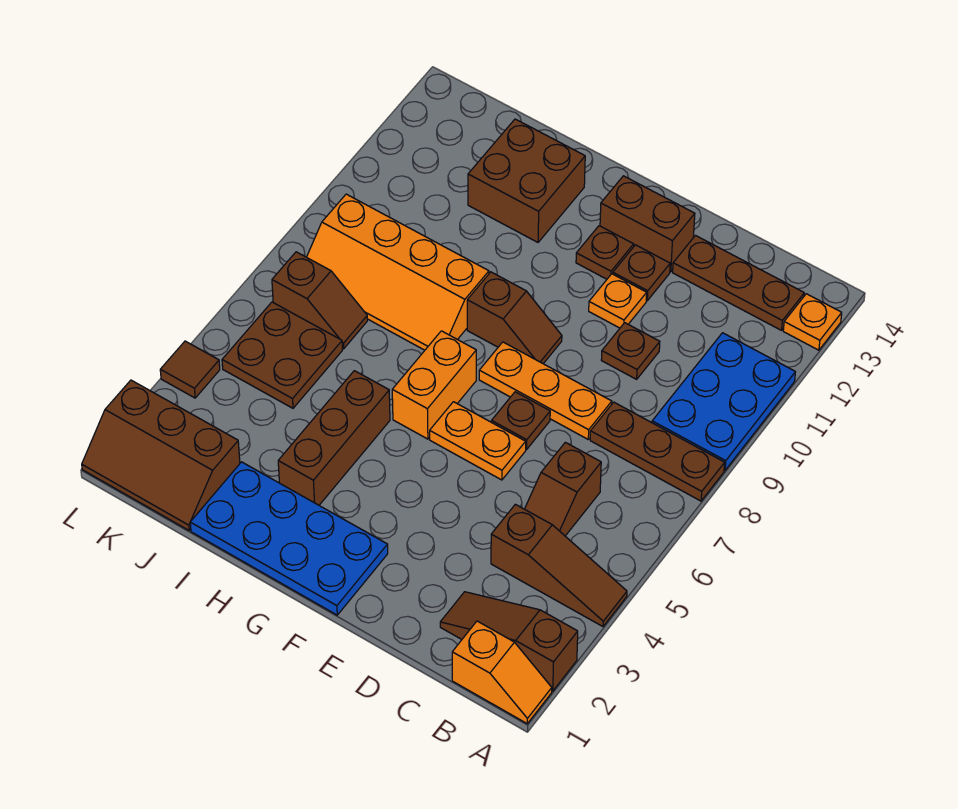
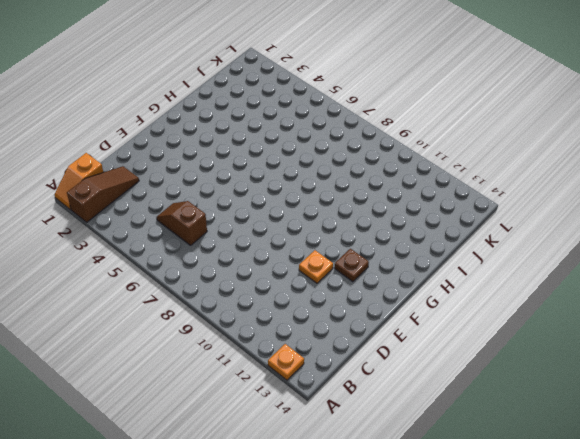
none -> brown slope A4:C4 level 1 top C
none -> brown plate A8:C8 level 1
none -> blue plate A9:B11 level 1

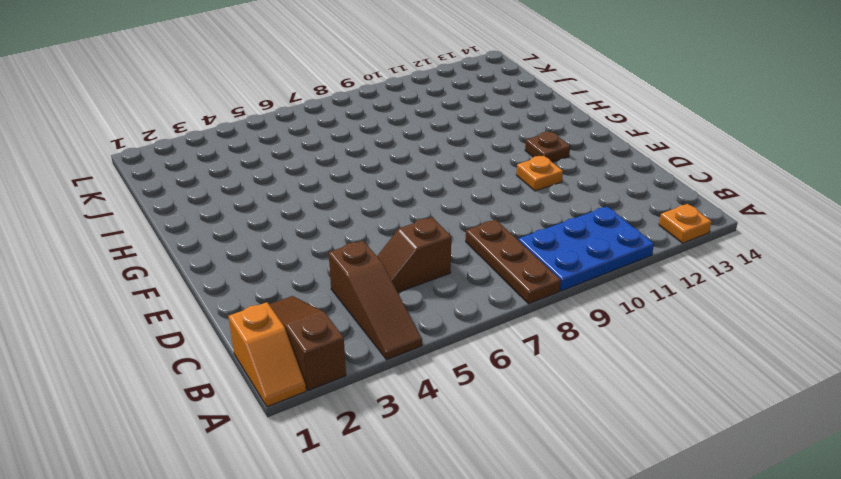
none -> brown plate B13:D13 level 1
none -> orange plate D8:F8 level 1
none -> brown plate D10 level 1

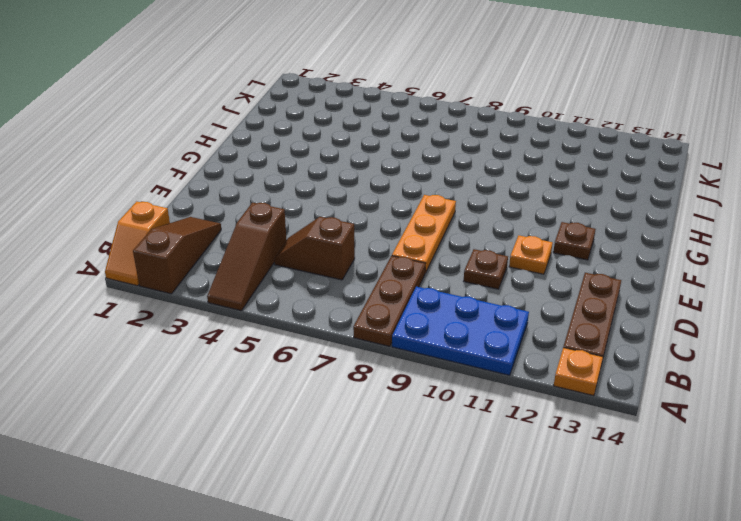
none -> orange plate E6:F6 level 1
none -> brown plate E7 level 1
none -> brown plate E12 level 1

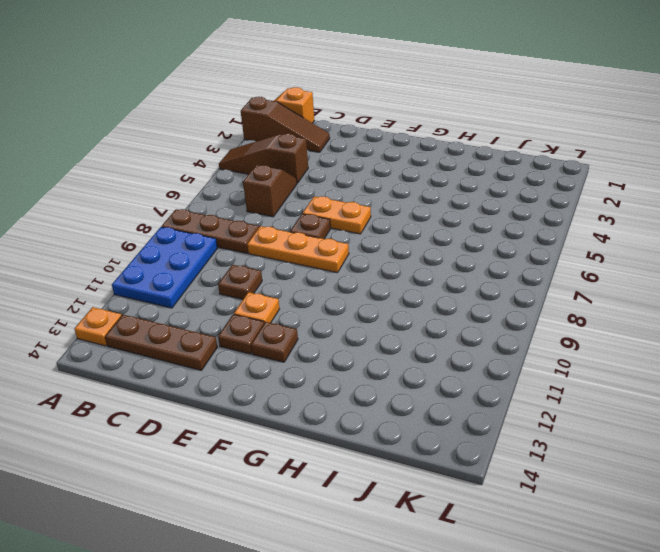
none -> brown brick E13:F13 level 1
none -> blue plate F1:I2 level 1
none -> brown slope F9:G9 level 1 top G

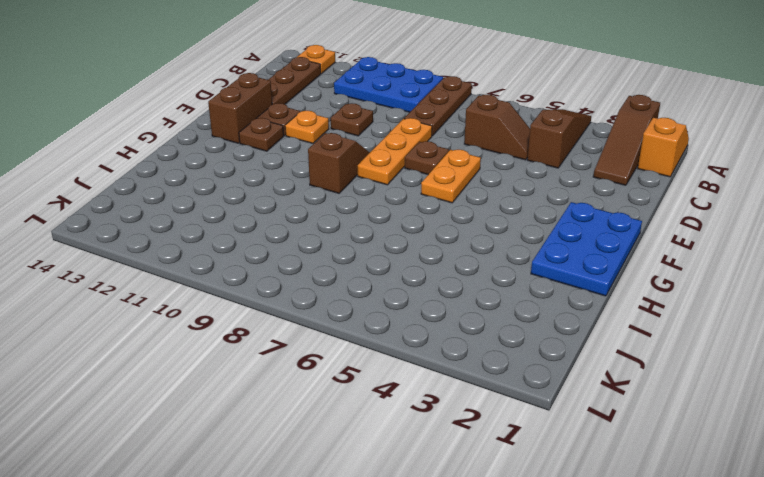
blue plate F1:H2 level 1 -> blue plate F1:I2 level 1
none -> orange brick G6:G7 level 1
none -> brown brick H3:H5 level 1
none -> orange slope H8:K9 level 1 top 9

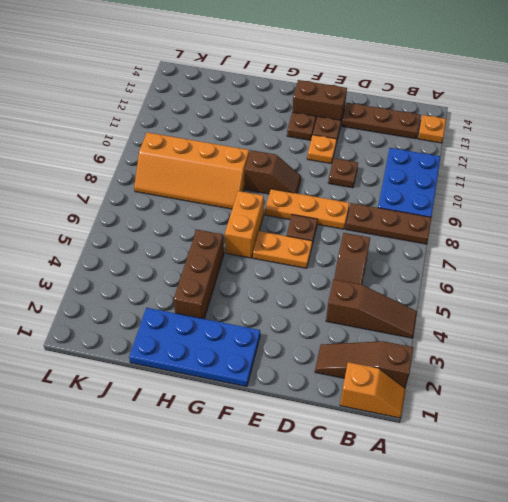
none -> brown brick H12:I13 level 1
none -> brown slope J1:L2 level 1 top 2
none -> brown plate J5:K6 level 1

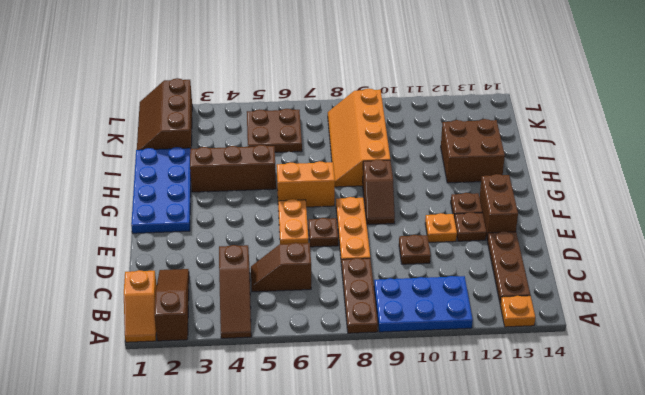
none -> brown slope J7:K7 level 1 top K
none -> brown tile L4 level 1

